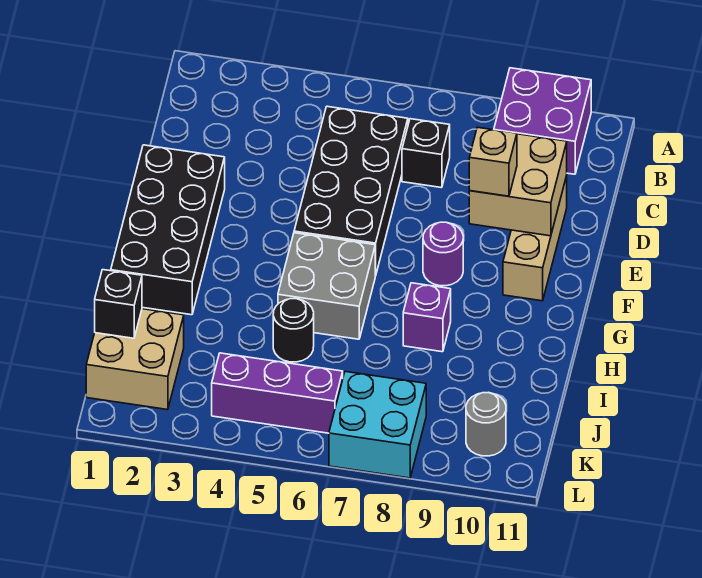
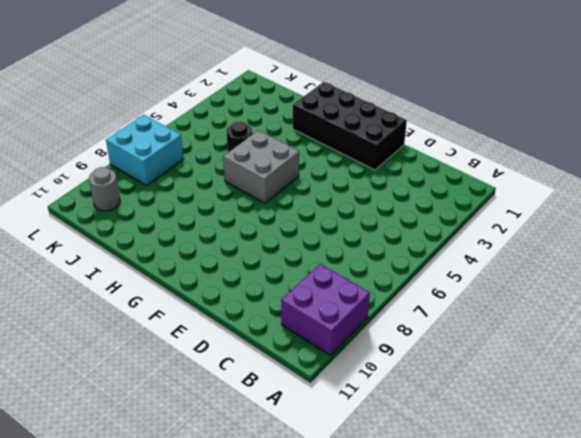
none -> black brick C5:F6 level 1
none -> black brick C7 level 1
none -> tan brick D10:F10 level 1

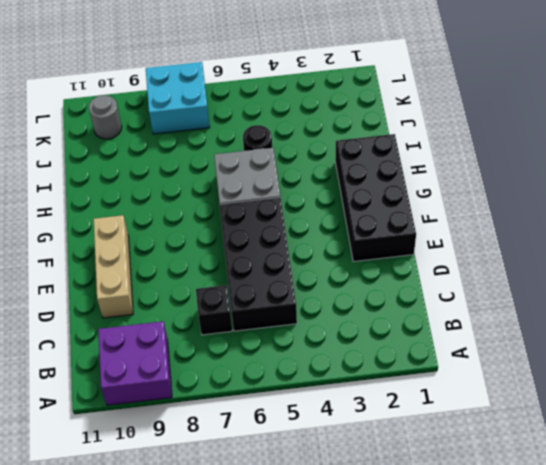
none -> purple round brick F8 level 1
none -> purple brick H8 level 1
none -> tan brick J1:K2 level 1

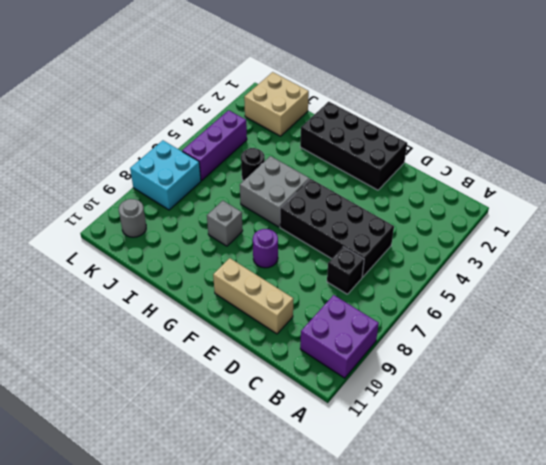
grey brick H8 level 1 -> purple brick H8 level 1
none -> tan brick D9:E10 level 2
none -> black brick J1 level 2
none -> tan brick E9 level 3

